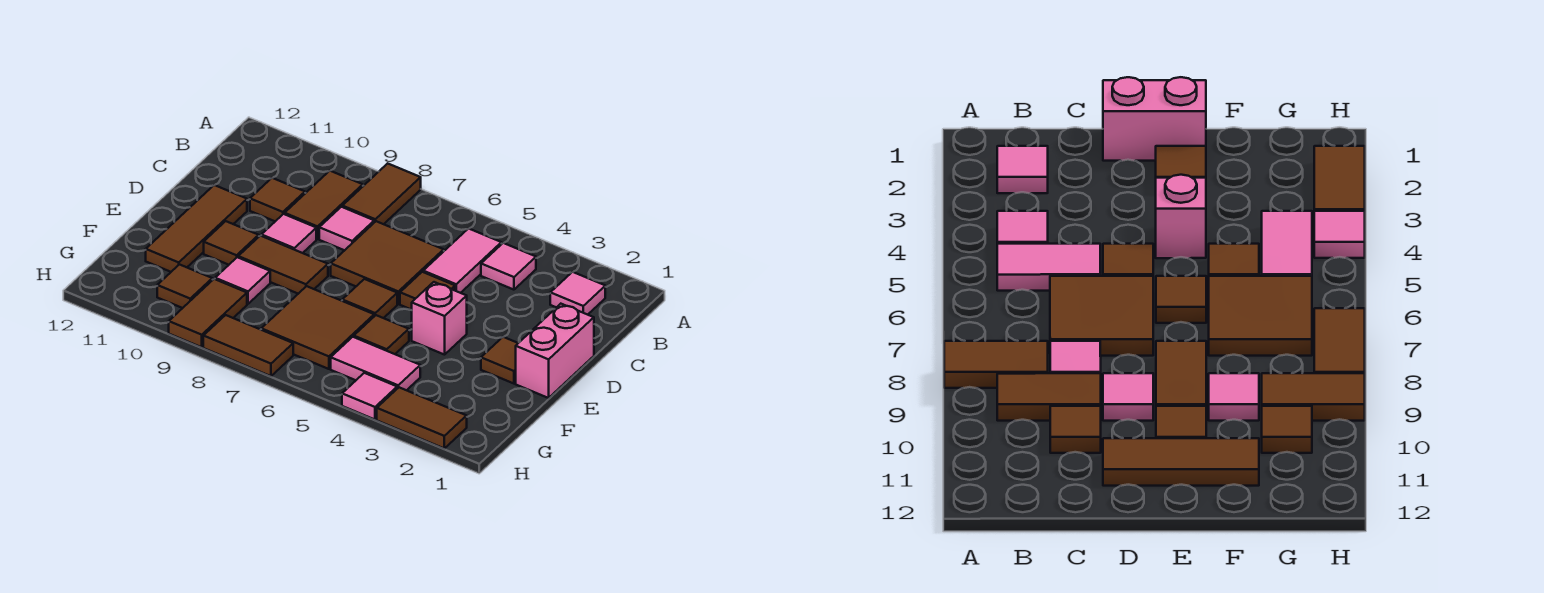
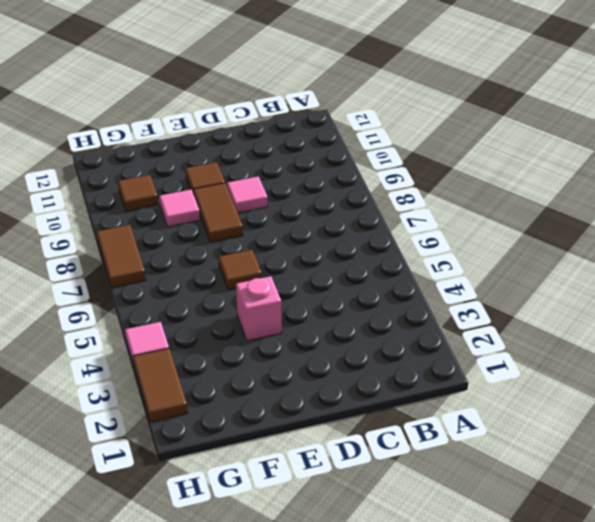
none -> brown tile A8:B8 level 1
none -> pink tile B2 level 1
none -> pink tile B4 level 1

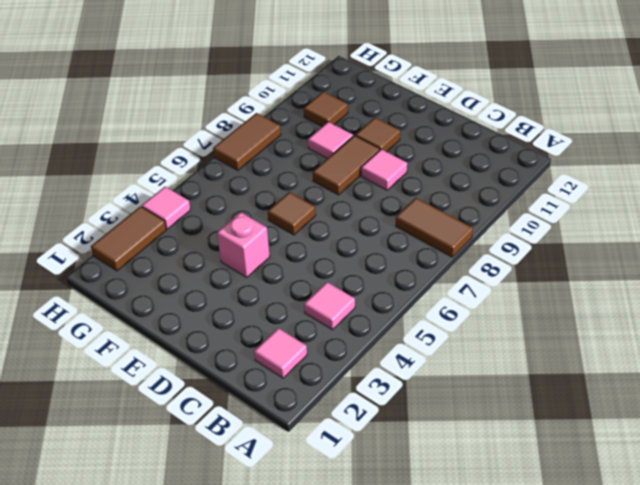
none -> pink tile B5:C5 level 1
none -> brown tile B9:C9 level 1
none -> brown tile C6:D7 level 1

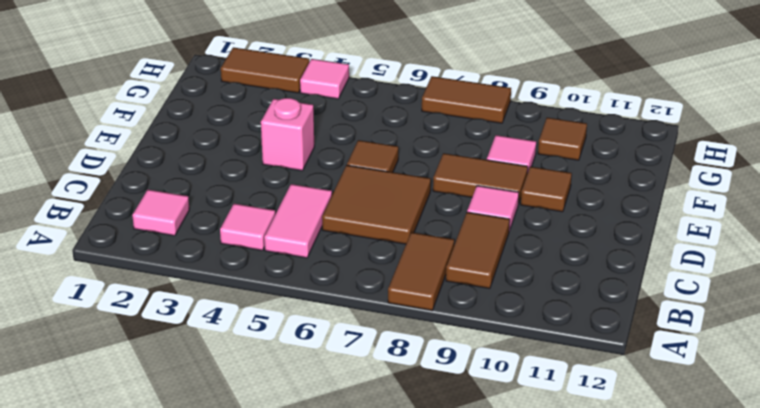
none -> pink tile C8 level 1
none -> brown tile C10 level 1
none -> pink brick D1:E1 level 1

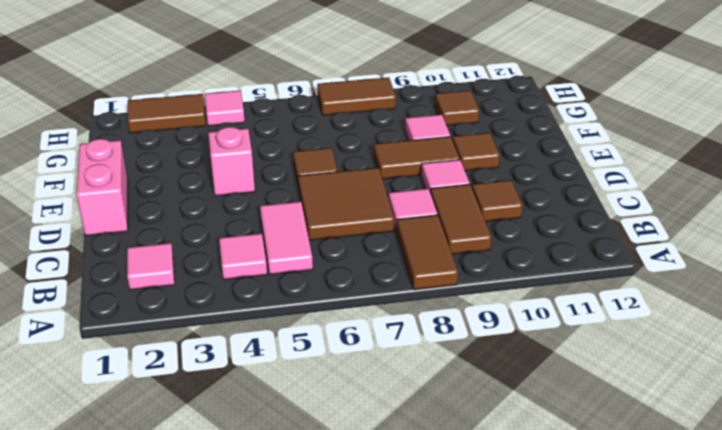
none -> brown tile D5 level 1
none -> brown tile D11:F11 level 1
none -> brown tile E2 level 1

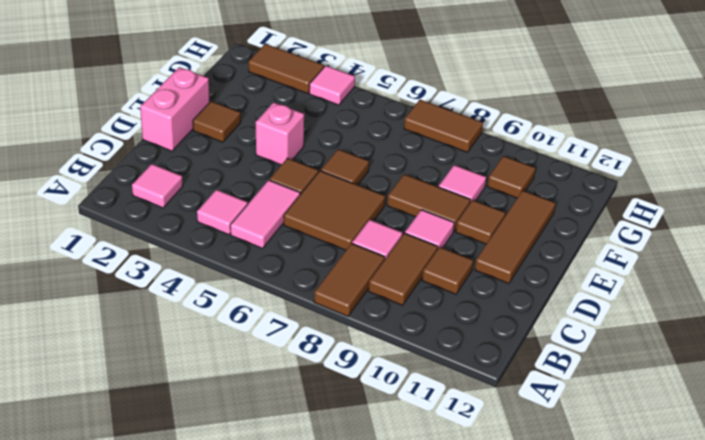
none -> brown tile F5 level 1
none -> brown tile F6:G7 level 1
none -> pink tile G4:G5 level 1

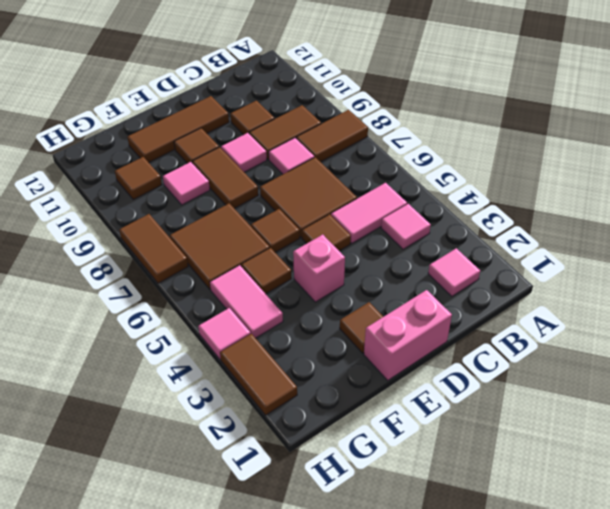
none -> brown tile G9:H9 level 1

